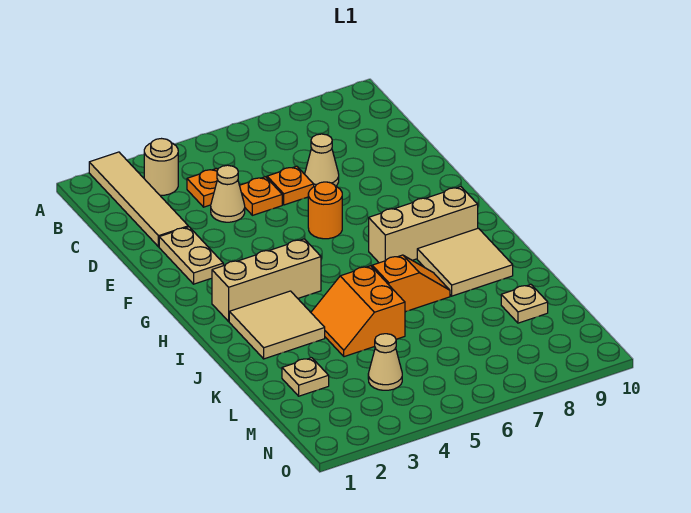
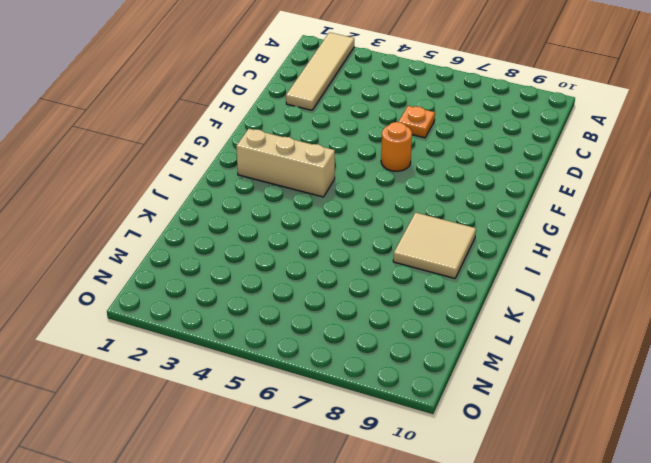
none -> tan round brick B3 level 1
none -> orange plate C4 level 1
none -> tan cone D4 level 1

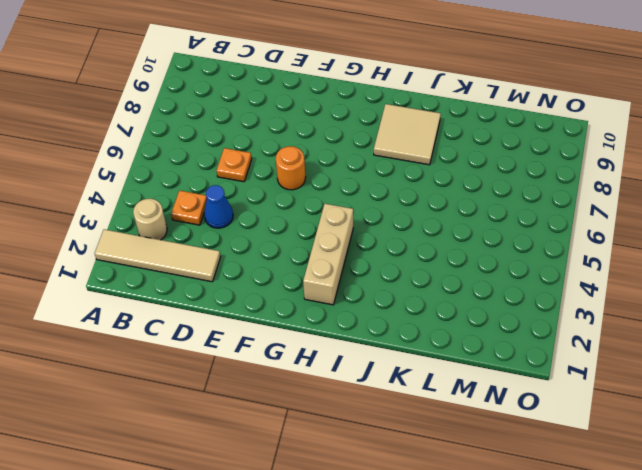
blue cone D4 level 1 -> tan cone D4 level 1
none -> orange plate D5 level 1
none -> tan cone D7 level 1
none -> tan plate E2:F2 level 1

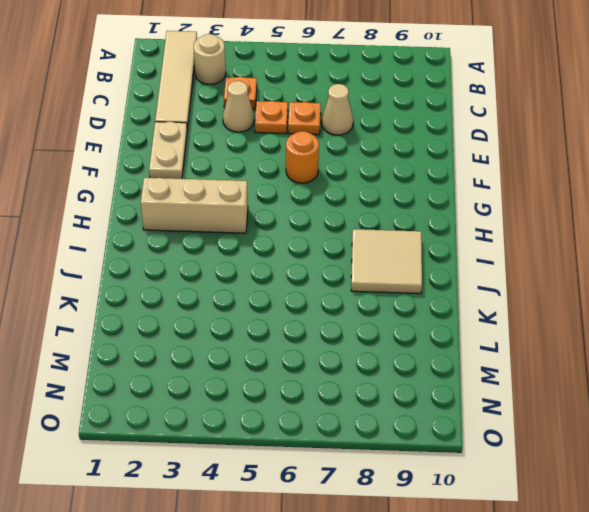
none -> tan brick H7:H9 level 1
none -> tan tile I2:J3 level 1
none -> orange slope J4:K5 level 1 top 5

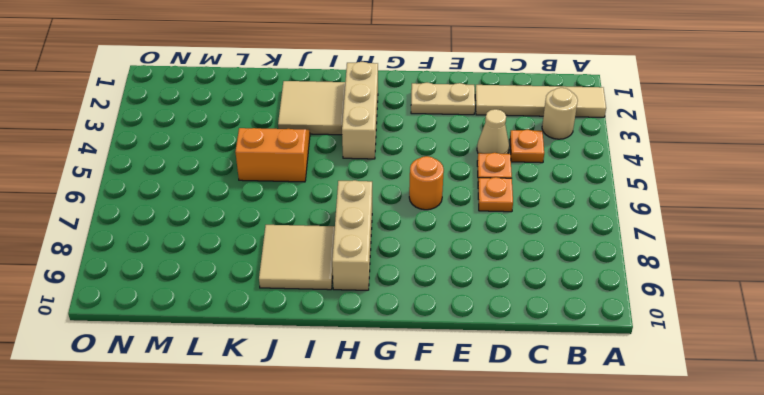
none -> tan cone D7 level 1
none -> orange slope J6:J7 level 1 top 6
none -> tan plate L2 level 1

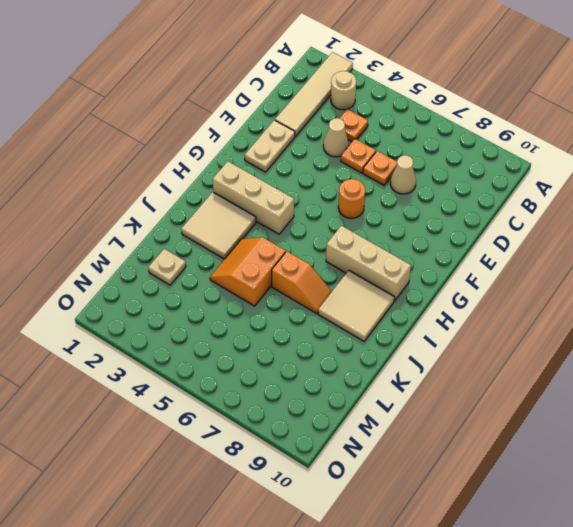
none -> tan plate L9 level 1
none -> tan cone M4 level 1

